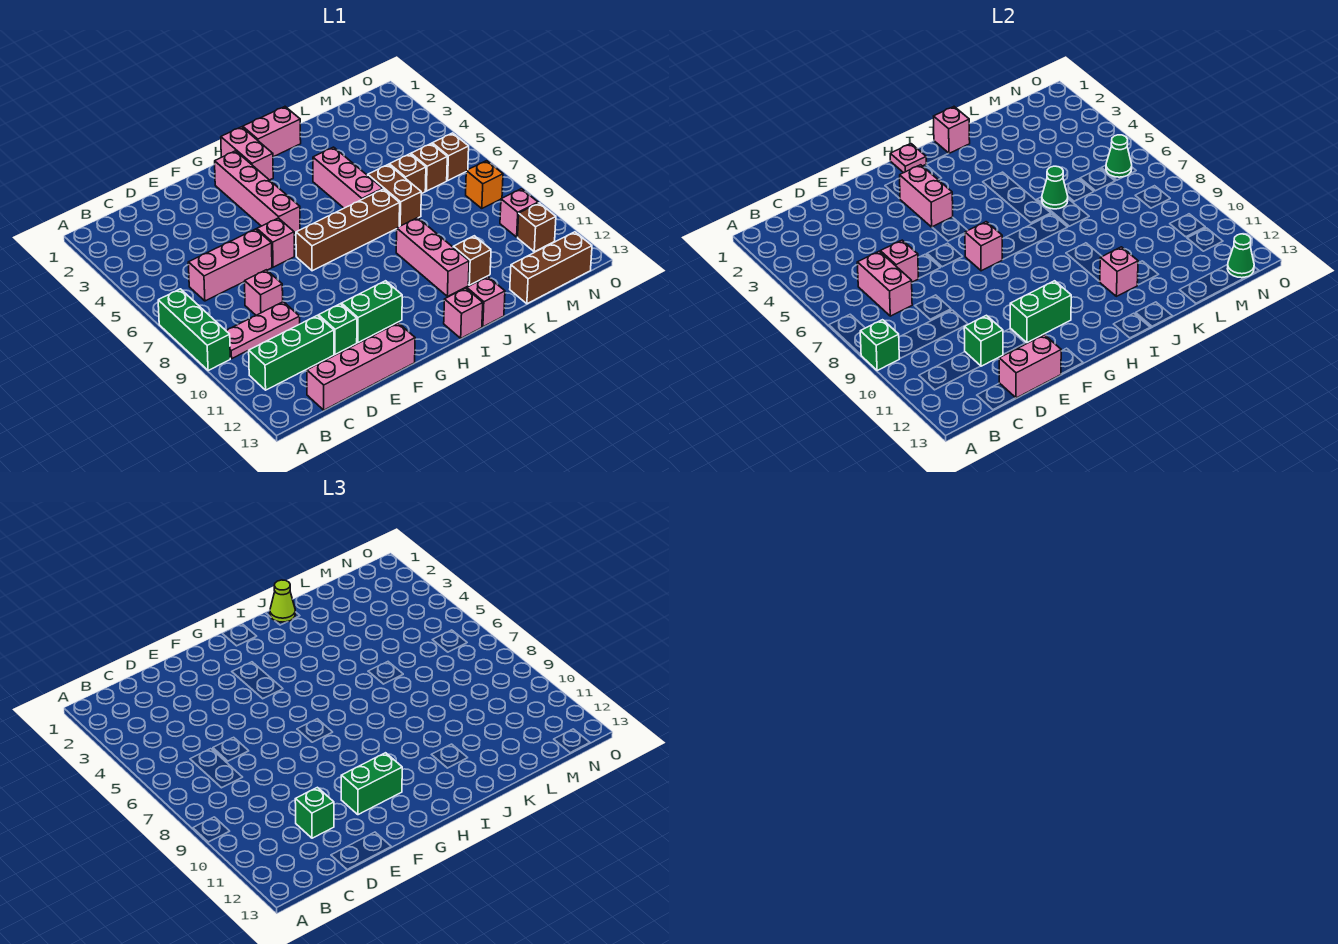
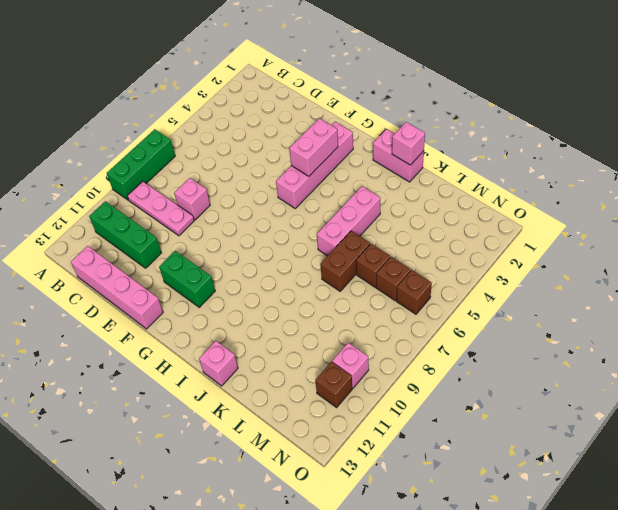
none -> pink brick C6:E6 level 1
none -> green brick E11 level 1
none -> pink brick F6 level 1
none -> brown brick G7:J7 level 1

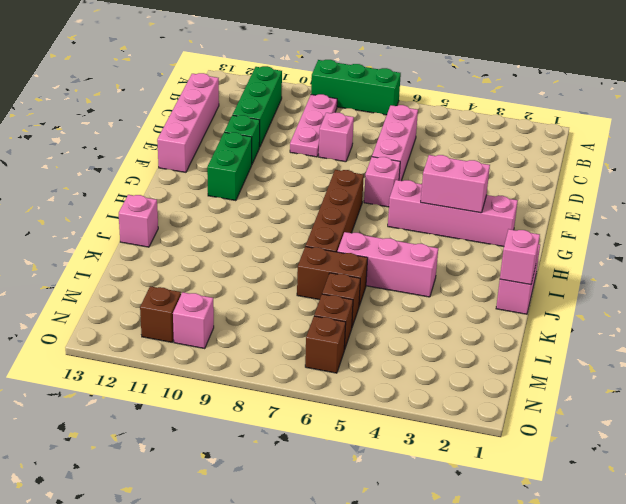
none -> pink brick H1:H2 level 1
none -> pink brick I13 level 1
none -> pink brick J9:J11 level 1
none -> brown brick K11 level 1

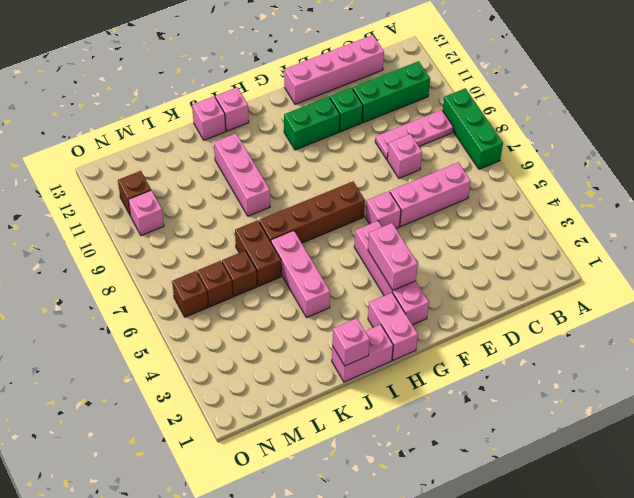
none -> brown brick K11 level 1
none -> brown brick L13:N13 level 1
none -> orange brick N8 level 1
none -> green brick A9 level 2

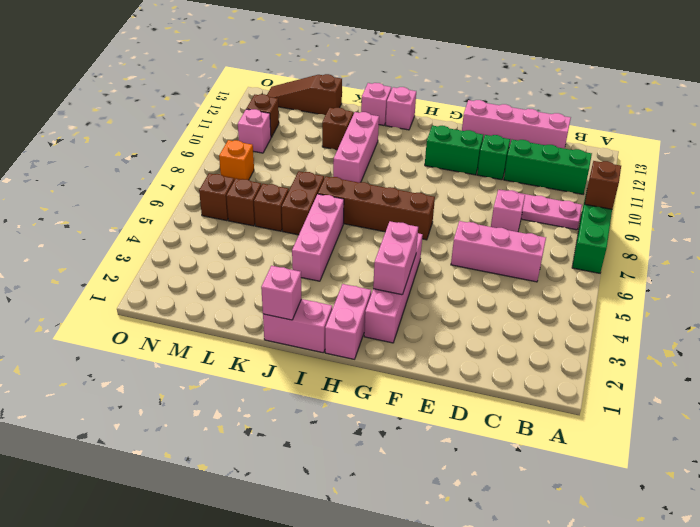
brown brick A9 level 2 -> green brick A9 level 2
brown slope L13:N13 level 1 top L -> brown brick L13:N13 level 1
none -> pink brick F6 level 1
none -> pink brick C6:C7 level 2
none -> pink brick D6 level 2
none -> green brick D11 level 2

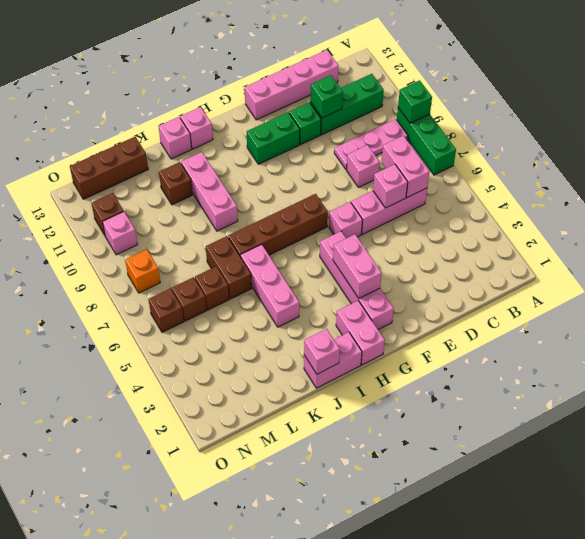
none -> pink brick D13:E13 level 2
none -> green brick F11:G11 level 2
none -> pink brick G7 level 2
none -> pink plate H1 level 2

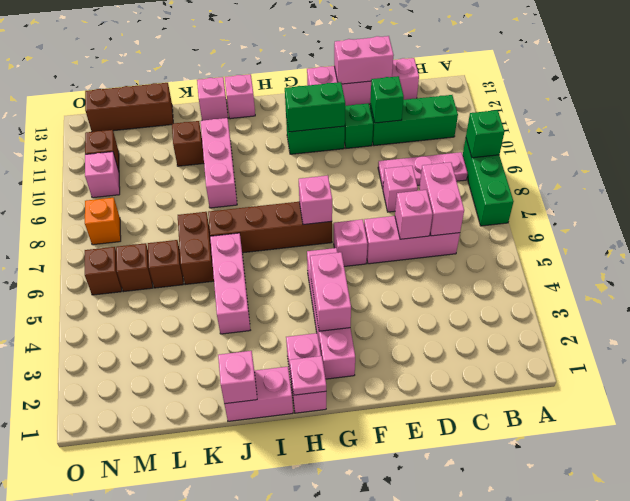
none -> pink brick J11 level 2
none -> green cone K6 level 2
none -> green cone N6 level 2
none -> green cone N13 level 2

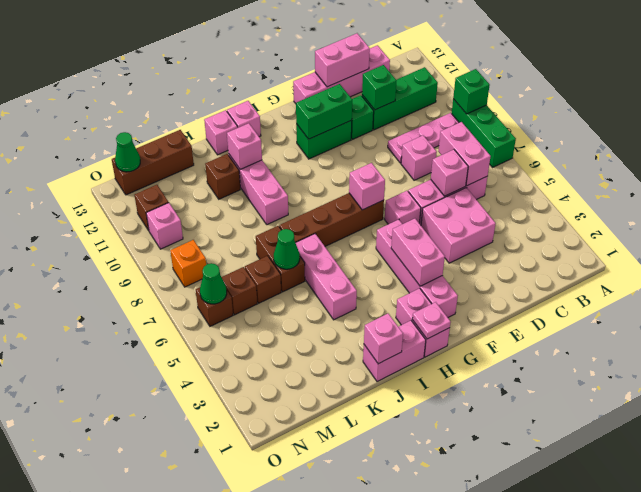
pink brick D4:E5 level 1 -> none
none -> green brick D11 level 3
none -> green brick F11:G11 level 3
none -> lime cone J1 level 3

